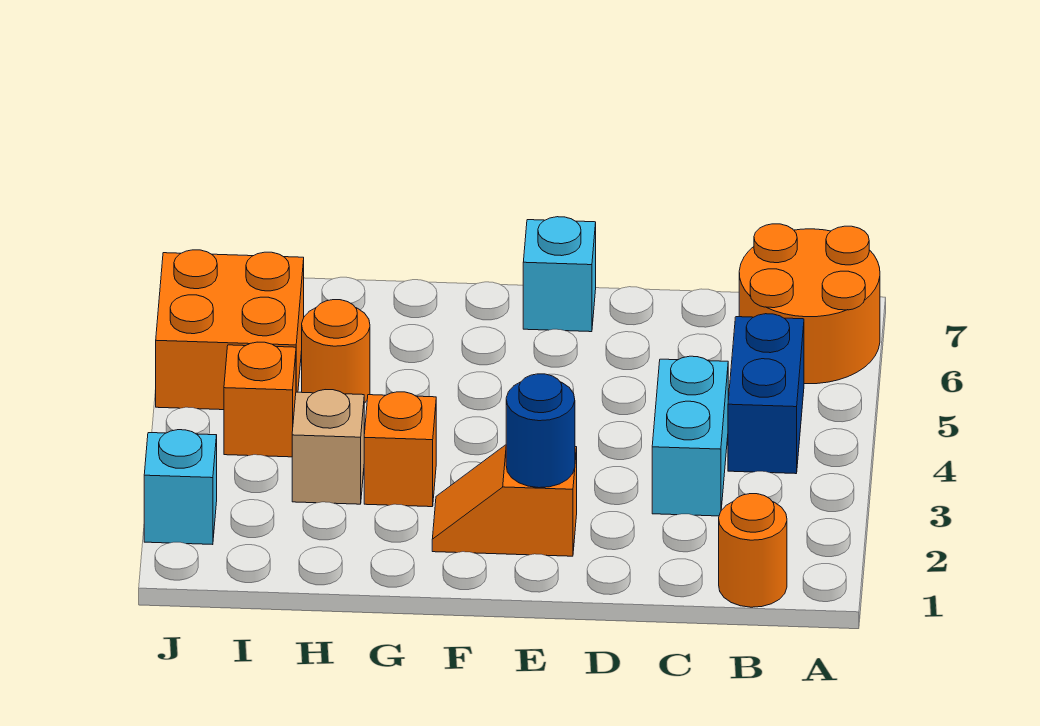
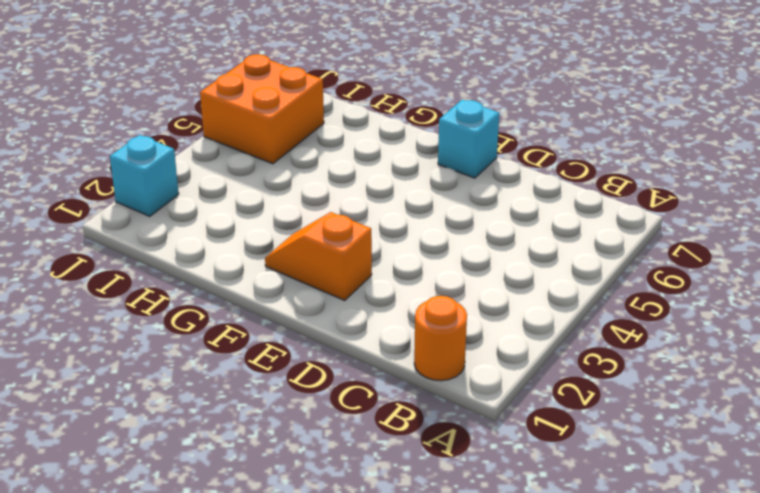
none -> orange round brick A6:B7 level 1
none -> blue brick B4:B5 level 1
none -> cyan brick C3:C4 level 1

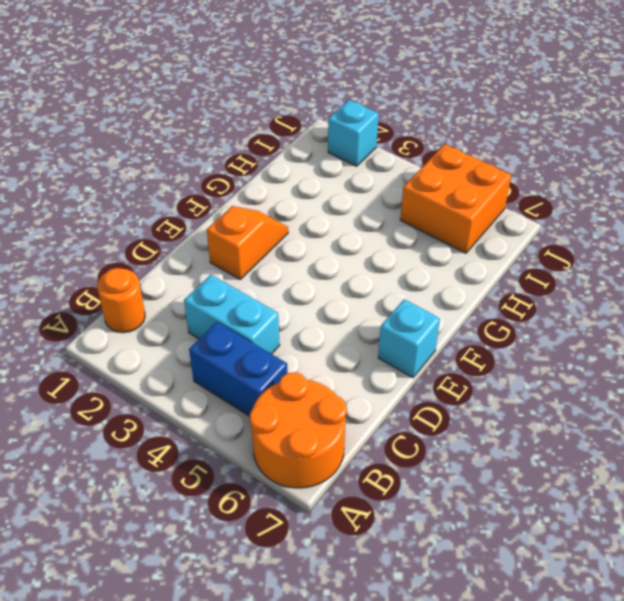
none -> orange brick G3 level 1
none -> tan brick H3 level 1
none -> orange round brick H5 level 1

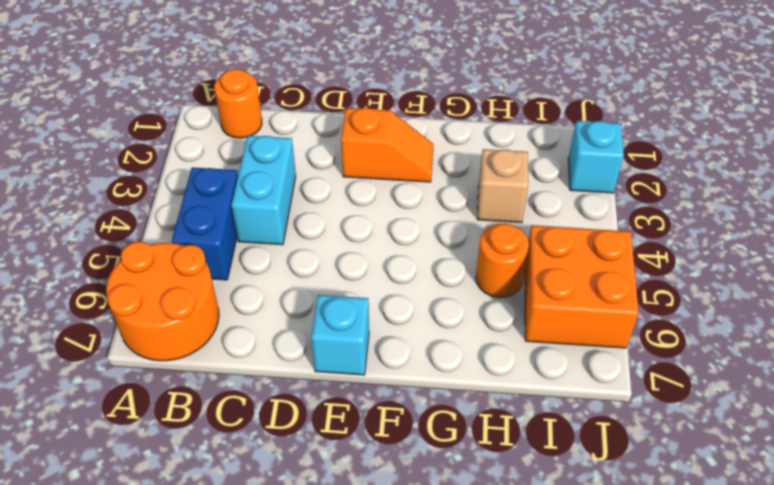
none -> orange brick G3 level 1
none -> orange brick I4 level 1
none -> blue round brick E2 level 2

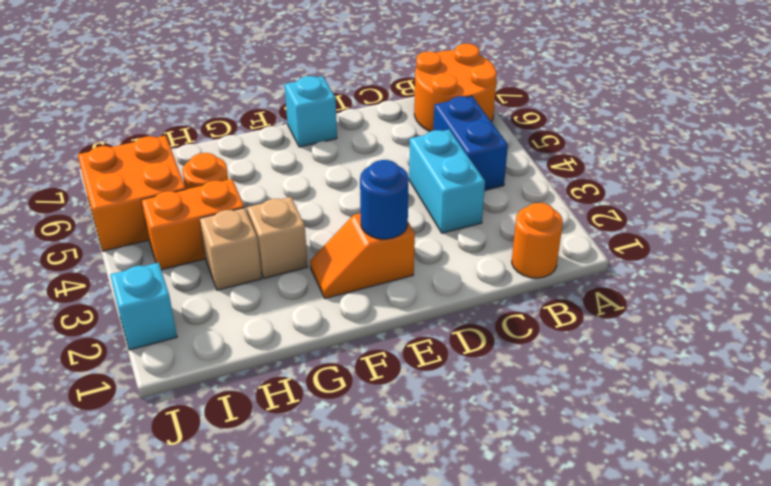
tan brick G3 level 1 -> orange brick G3 level 1
orange brick H4:I4 level 1 -> orange brick I4 level 1

